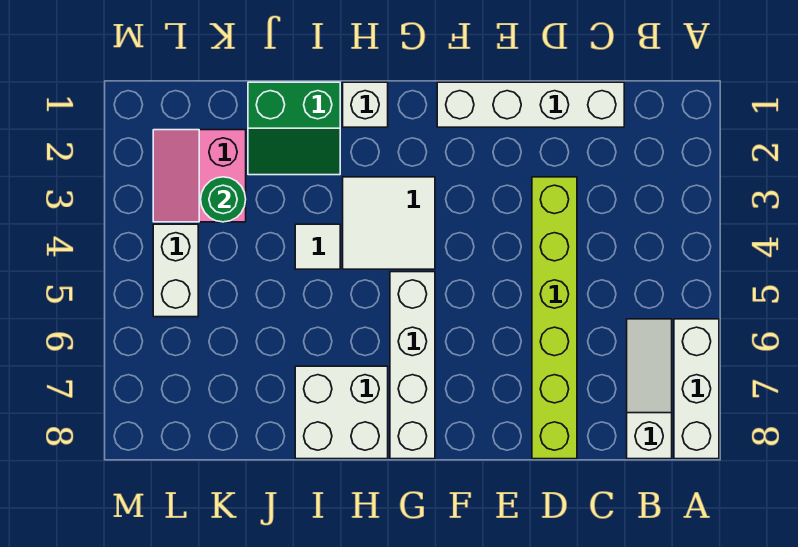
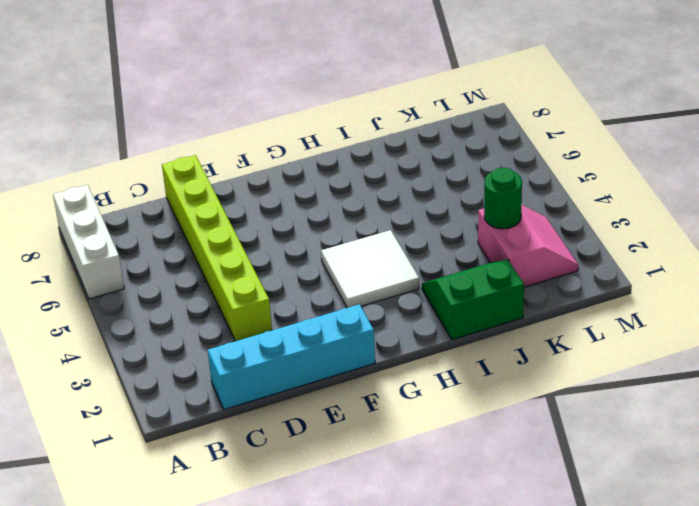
cyan brick C1:F1 level 1 -> white brick C1:F1 level 1
none -> white slope B6:B8 level 1 top 8
none -> white brick G5:G8 level 1
none -> white brick H1 level 1

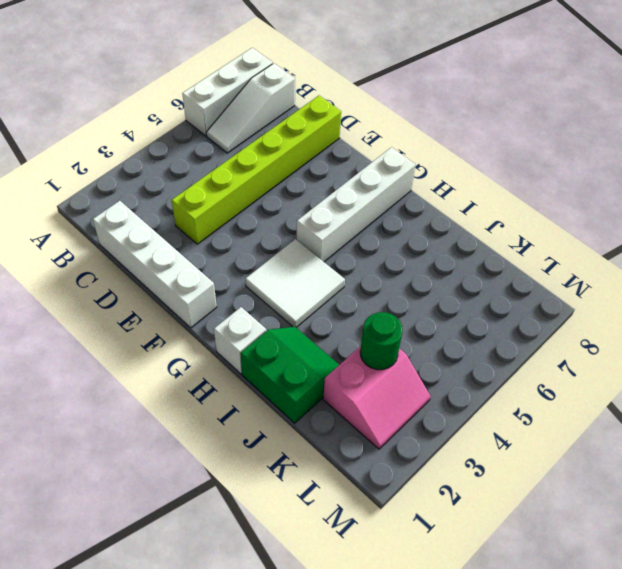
none -> white brick H7:I8 level 1
none -> white tile I4 level 1
none -> white brick L4:L5 level 1

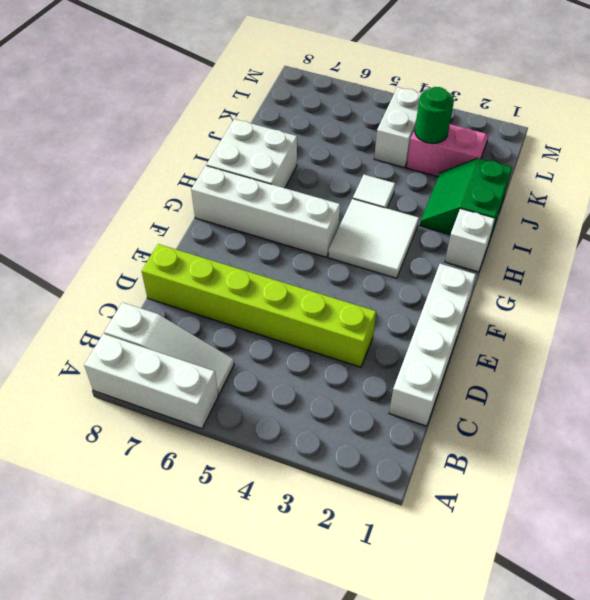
white brick K4:L4 level 1 -> white brick L4:L5 level 1

